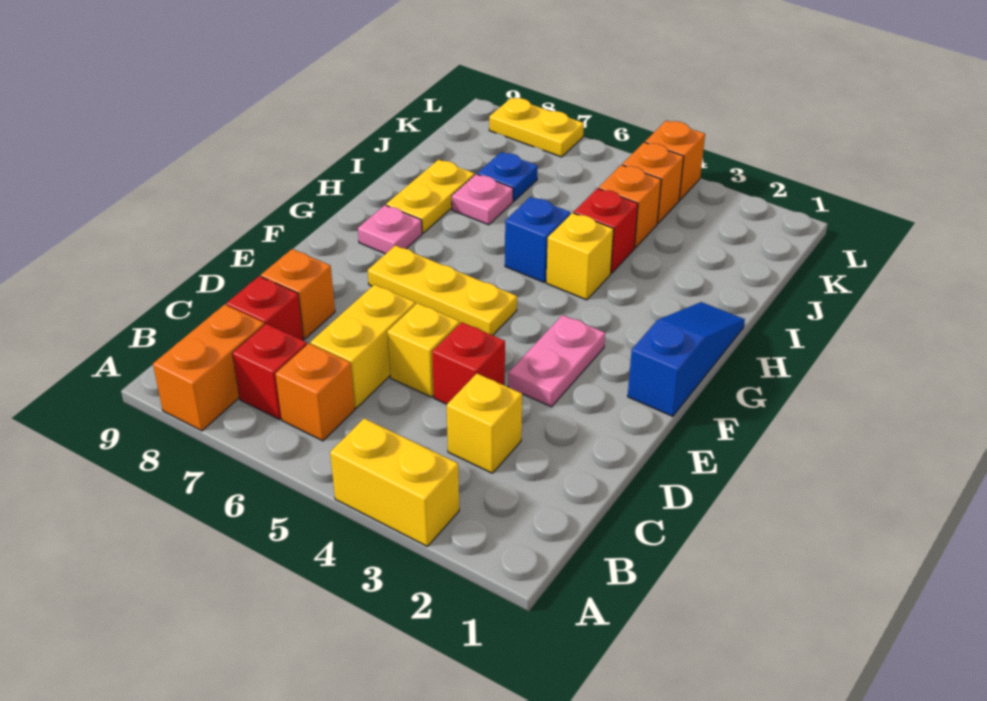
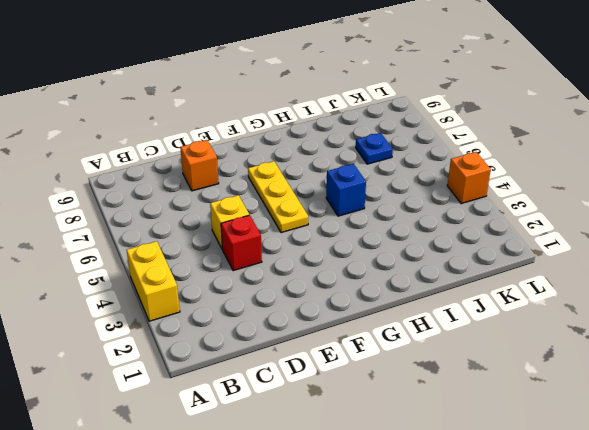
none -> orange brick A8:B8 level 1
none -> orange brick B6 level 1
none -> red brick B7 level 1

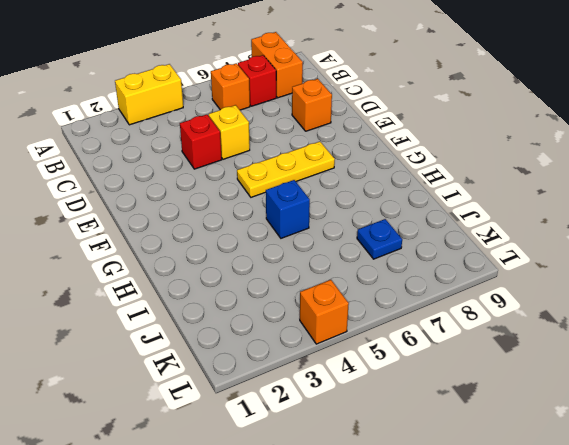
none -> yellow brick C3 level 1
none -> yellow brick C6:D6 level 1
none -> red brick C8 level 1

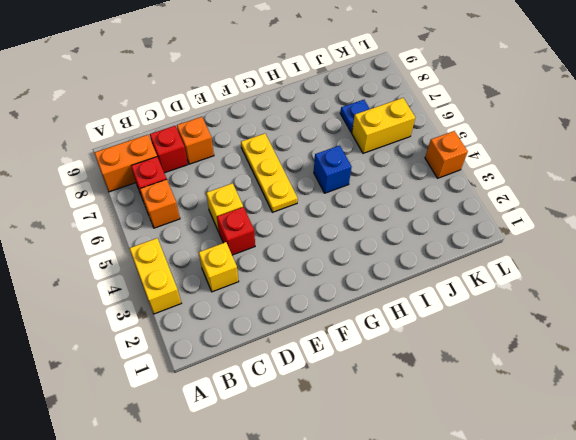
yellow brick J6:K6 level 1 -> yellow brick C6:D6 level 1
none -> pink plate E3:F3 level 1
none -> blue slope F1:H1 level 1 top F
none -> pink plate G8 level 1

